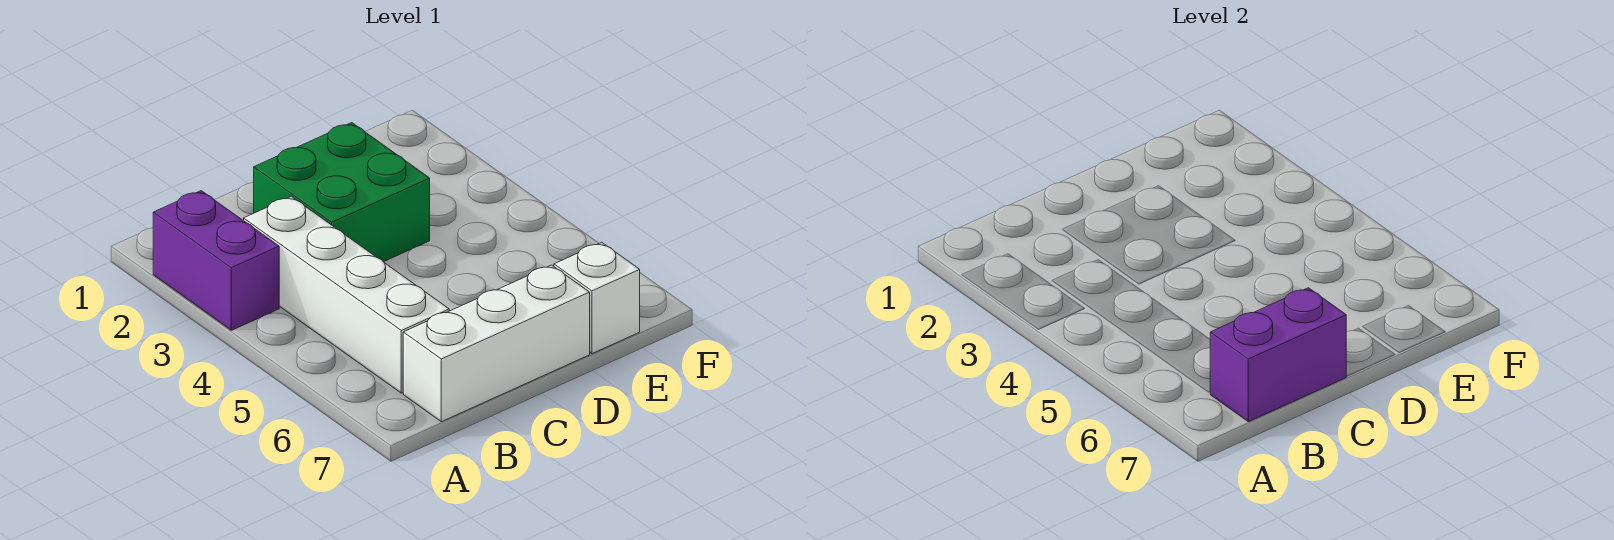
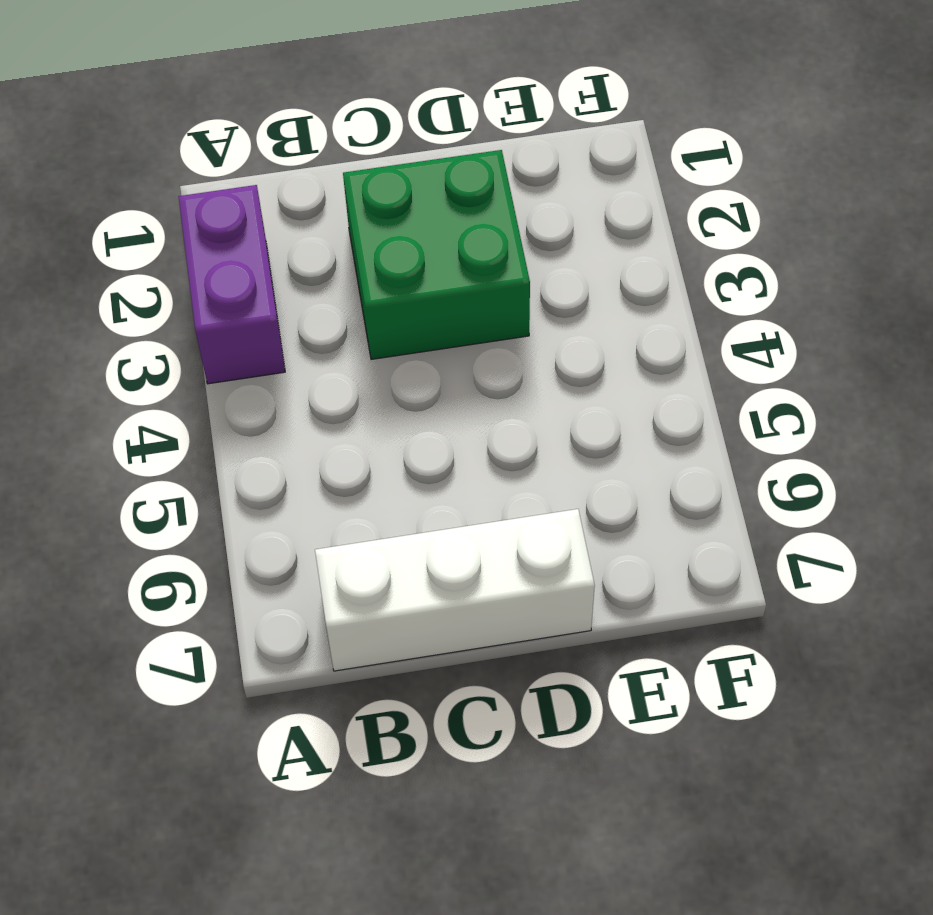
none -> white brick B3:B6 level 1
none -> white brick E7 level 1

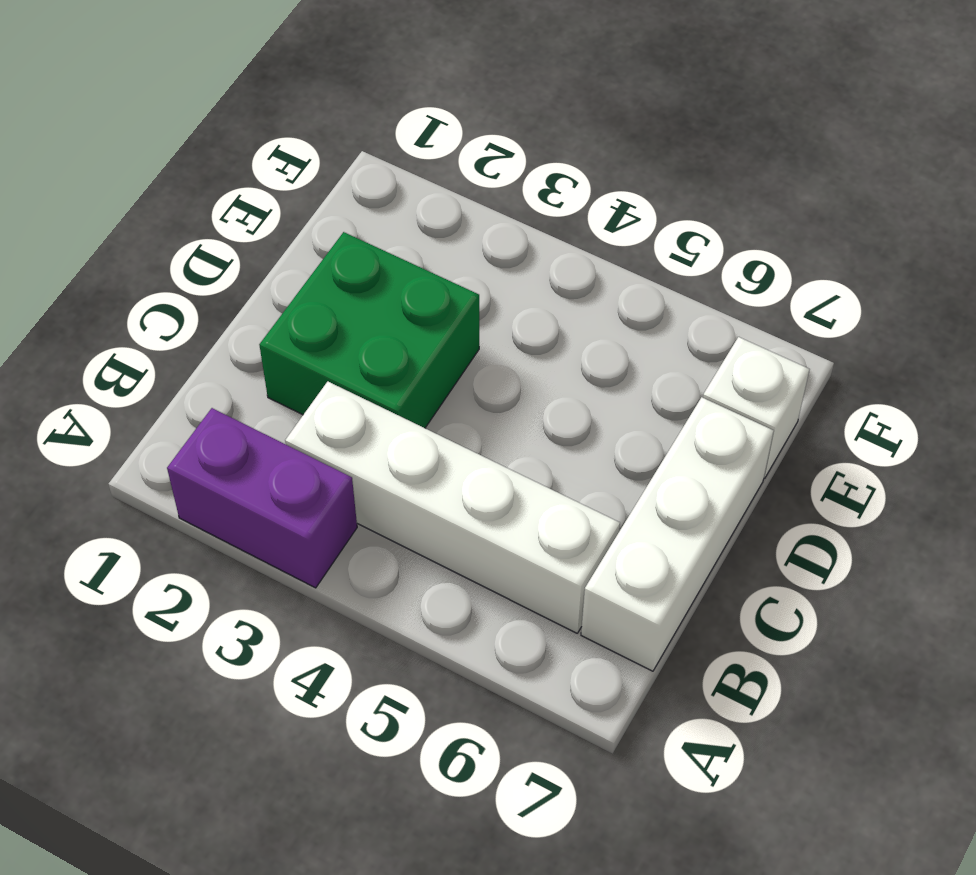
none -> purple brick B7:C7 level 2

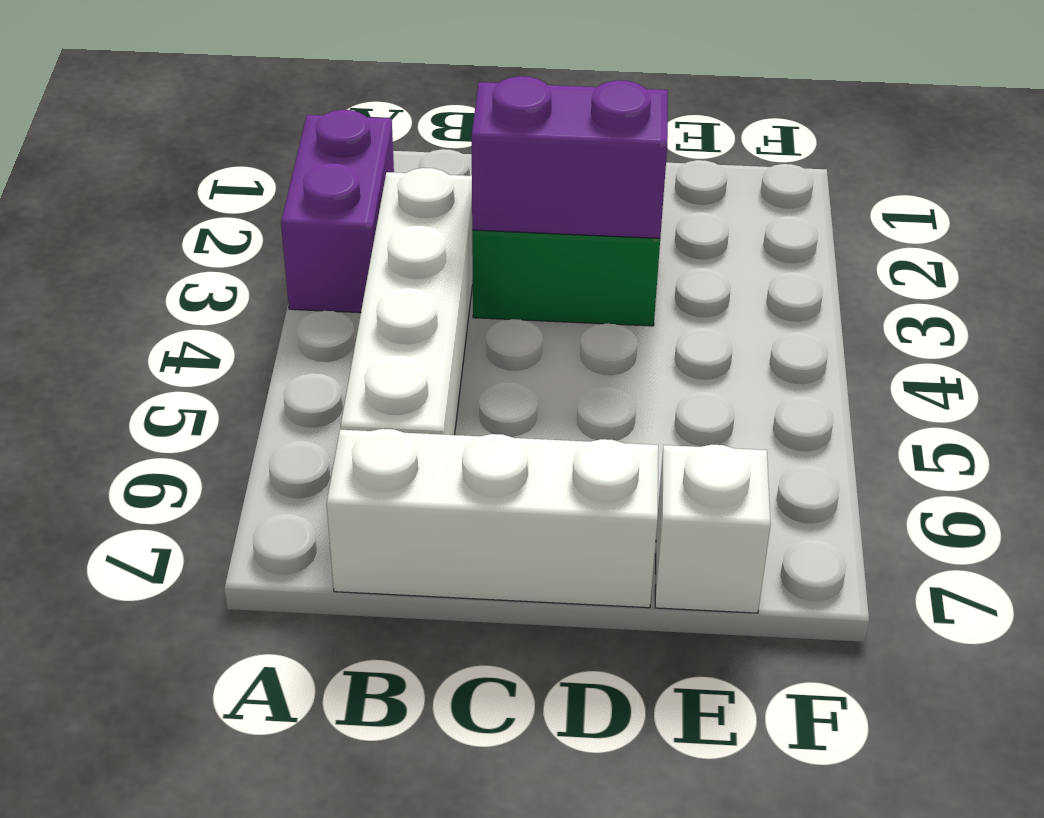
purple brick C3:D3 level 2 -> purple brick B7:C7 level 2

